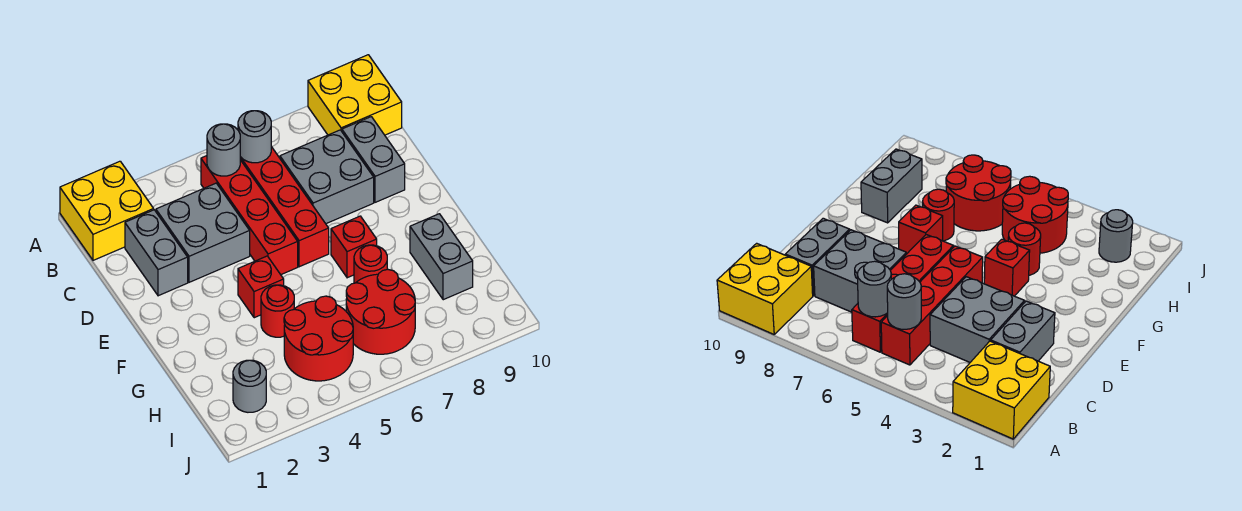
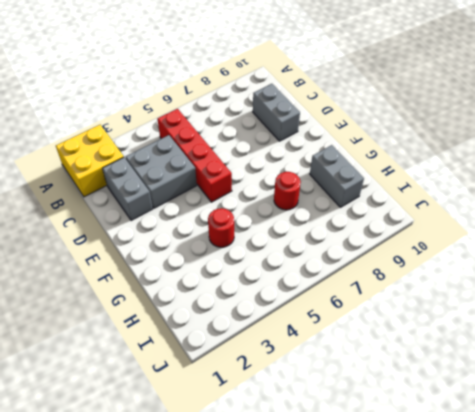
none -> yellow brick A9:B10 level 1
none -> red brick B6:E6 level 1
none -> grey brick C7:D8 level 1

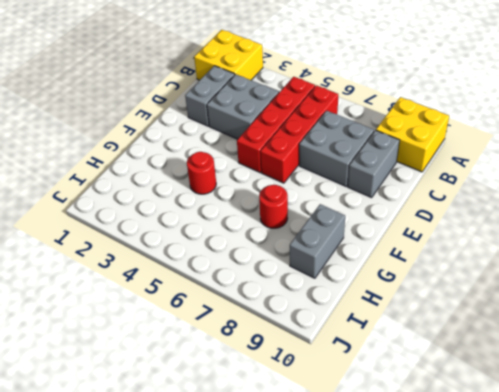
none -> red brick F4 level 1
none -> red brick F7 level 1
none -> red round brick H4:I5 level 1

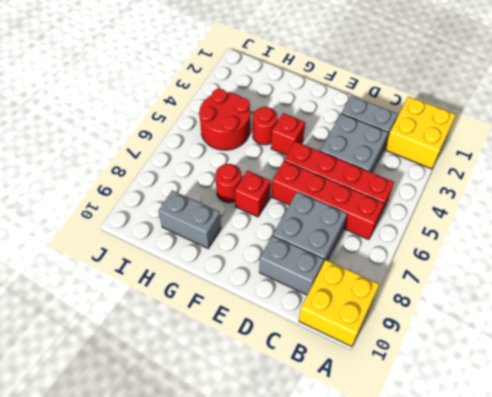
none -> red round brick H6:I7 level 1
none -> grey round brick I2 level 1
none -> grey round brick B5 level 2

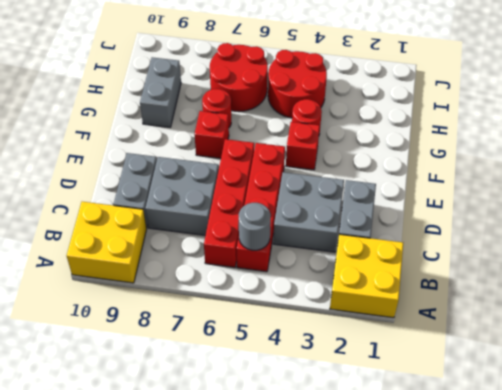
none -> grey round brick I2 level 1
none -> grey round brick B6 level 2

